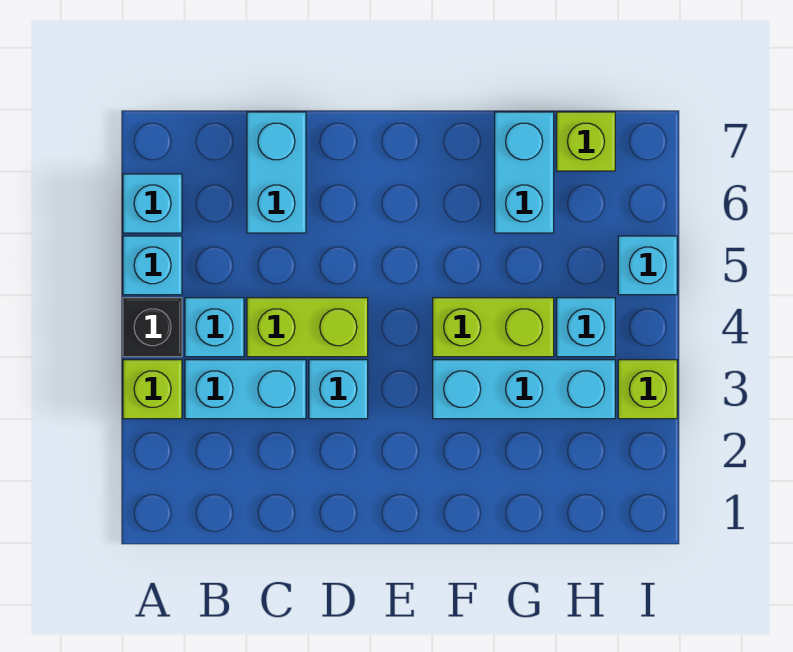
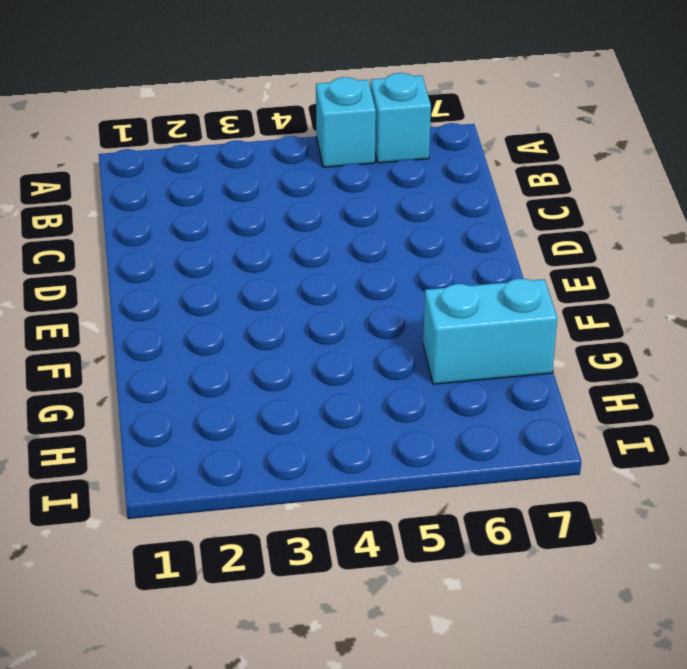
none -> lime brick A3 level 1
none -> black brick A4 level 1
none -> cyan brick B3:C3 level 1

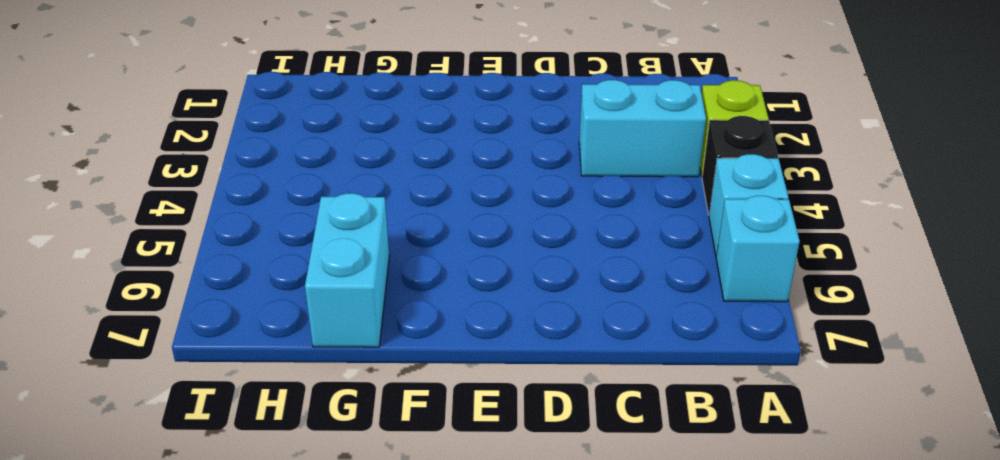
none -> cyan brick B4 level 1
none -> lime brick C4:D4 level 1
none -> cyan brick C6:C7 level 1

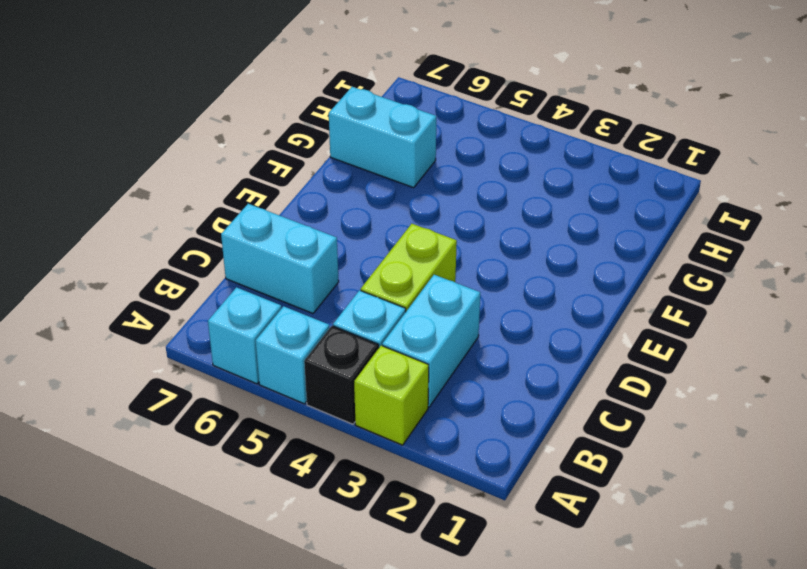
none -> cyan brick D3 level 1
none -> cyan brick F3:H3 level 1
none -> lime brick F4:G4 level 1

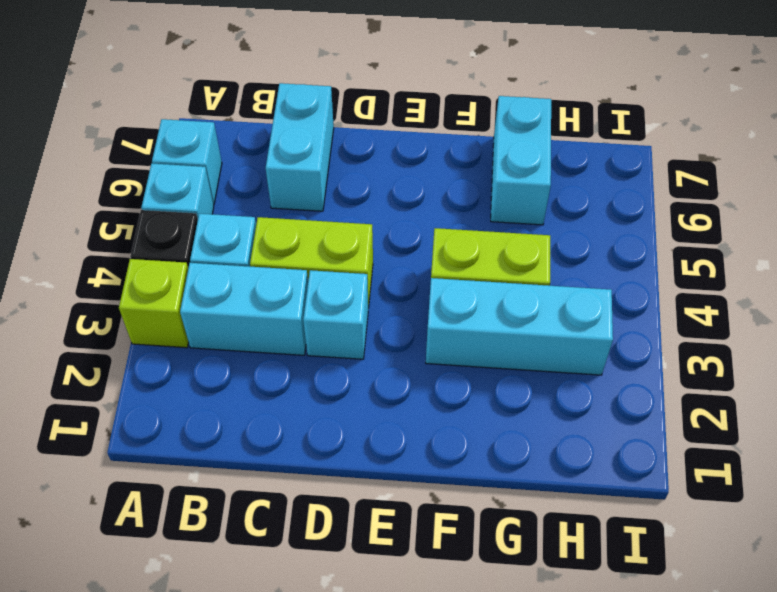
none -> cyan brick H4 level 1
none -> lime brick H7 level 1
none -> lime brick I3 level 1

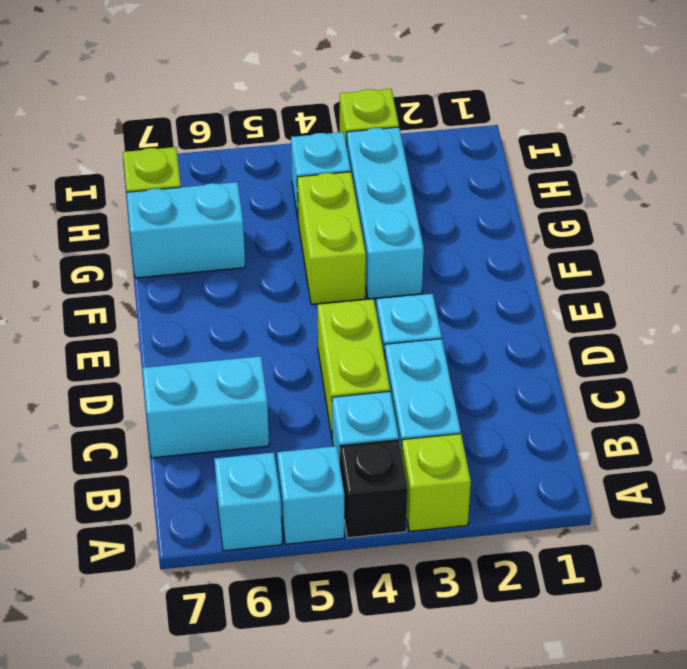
none -> cyan brick I5 level 1

